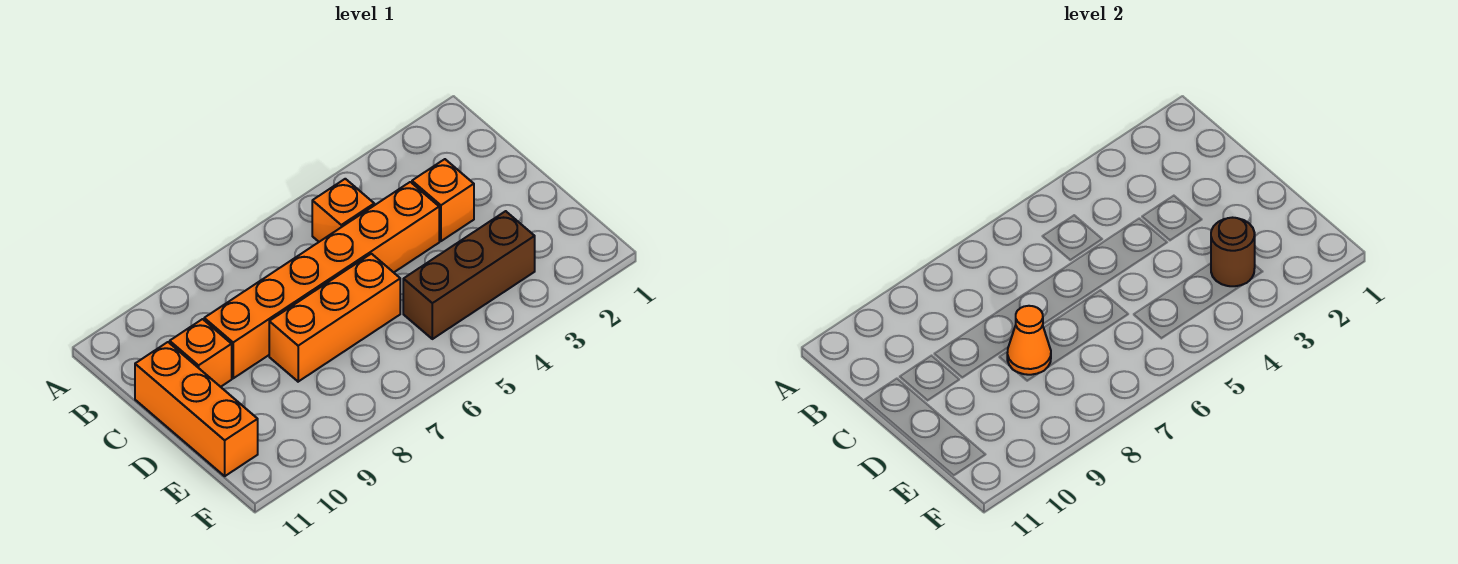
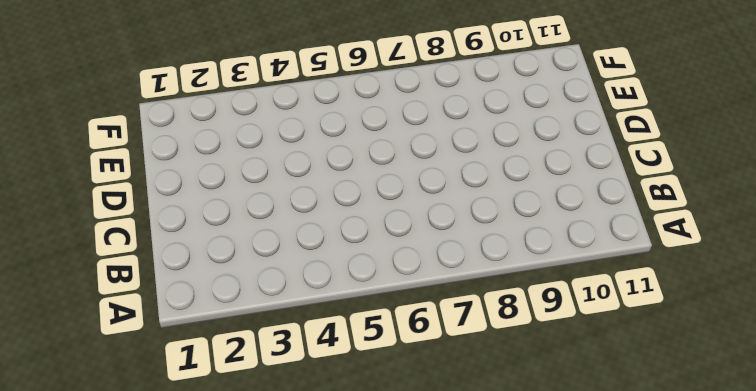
none -> orange brick B5 level 1
none -> orange brick C3 level 1

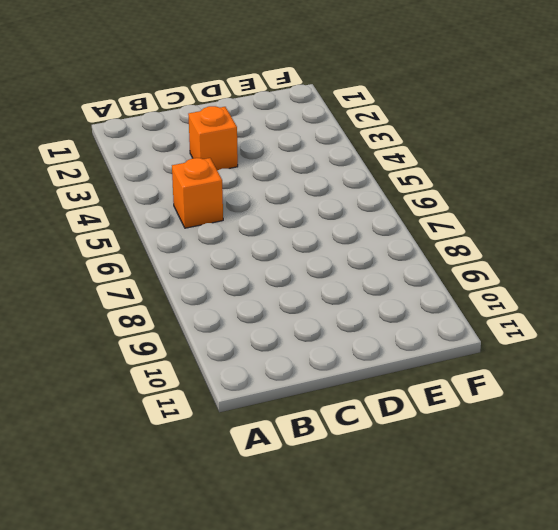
none -> orange brick C4:C9 level 1
none -> orange brick C10 level 1

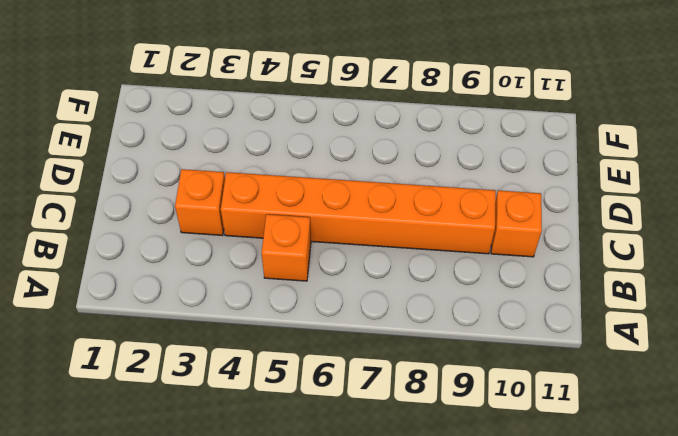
none -> orange brick C11:E11 level 1
none -> orange brick D6:D8 level 1

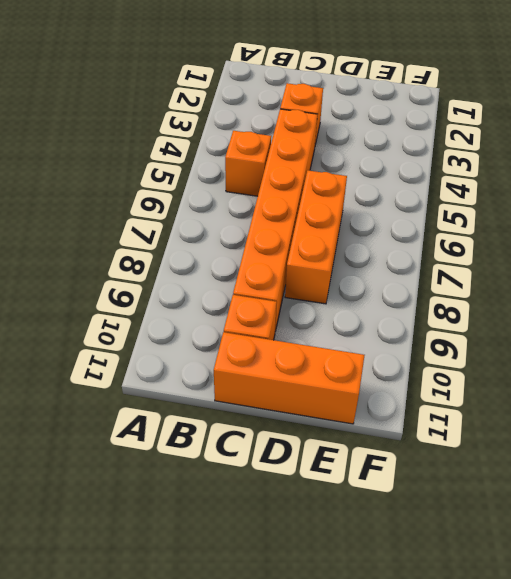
none -> brown brick E3:E5 level 1
none -> orange cone D8 level 2

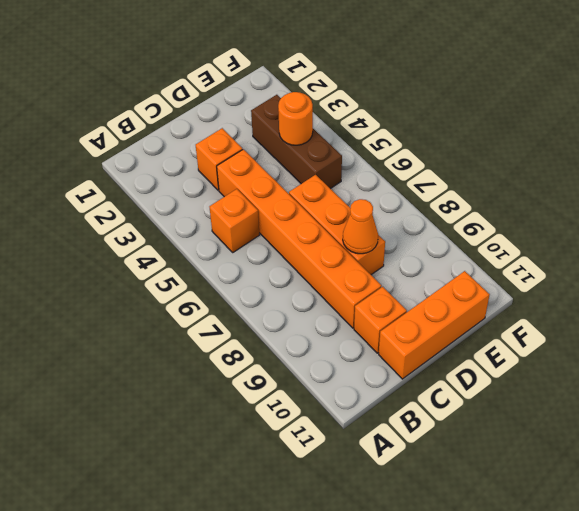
orange round brick E4 level 2 -> none
none -> brown round brick E3 level 2

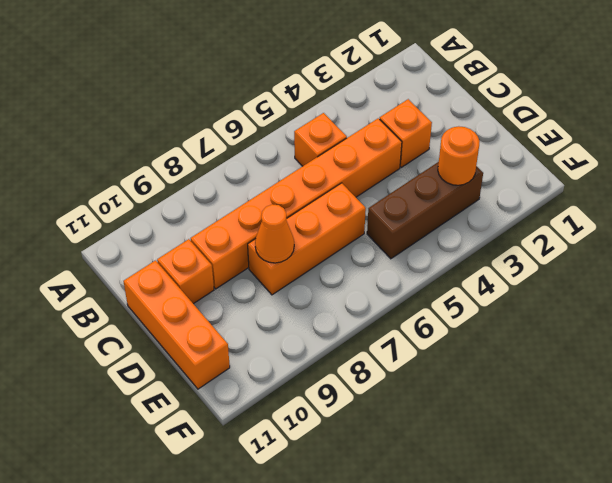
orange round brick E3 level 2 -> brown round brick E3 level 2

